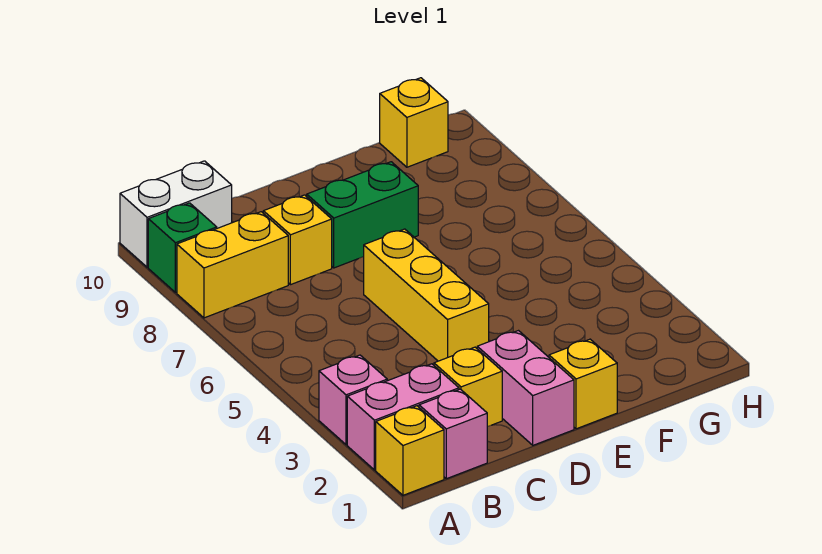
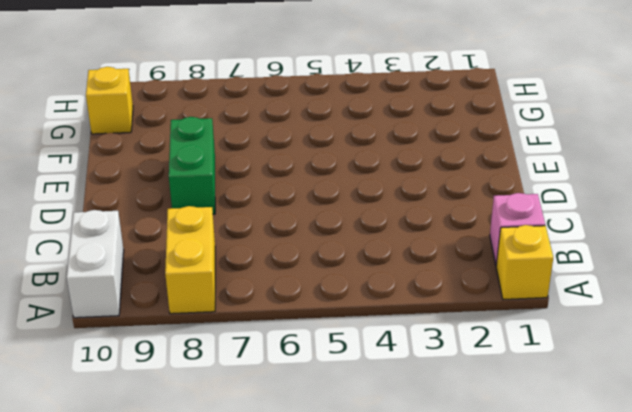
none -> pink brick A2:B2 level 1
none -> pink brick A3 level 1
none -> green brick A9 level 1

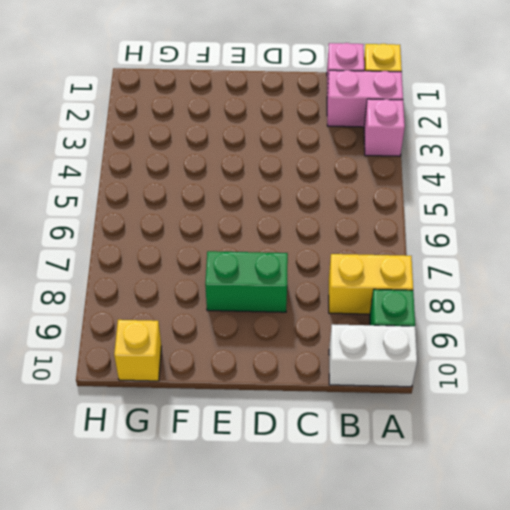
none -> yellow brick C2 level 1
none -> yellow brick C8 level 1
none -> pink brick D1:D2 level 1

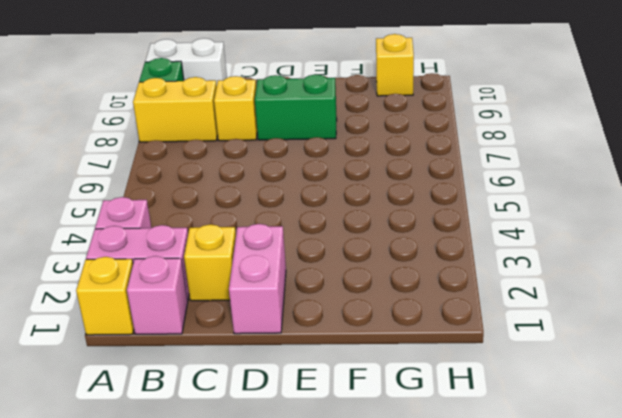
none -> yellow brick D4:D6 level 1
none -> yellow brick E1 level 1

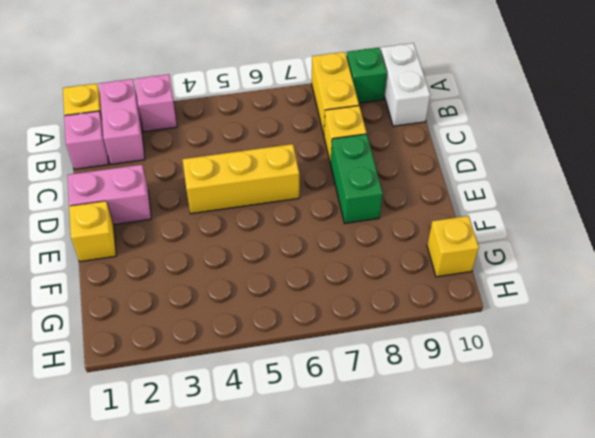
none -> yellow brick C2 level 1

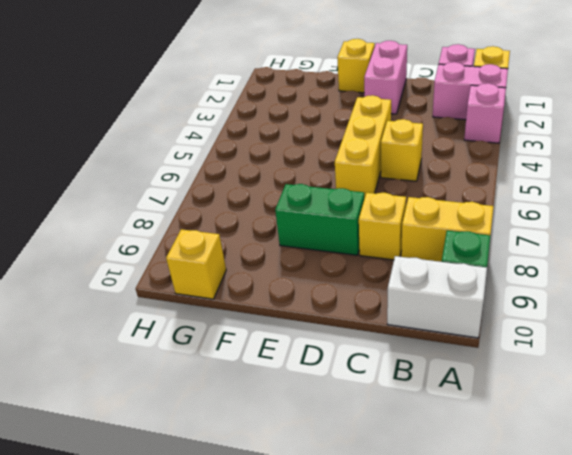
yellow brick C5 level 1 -> yellow brick C2 level 1

